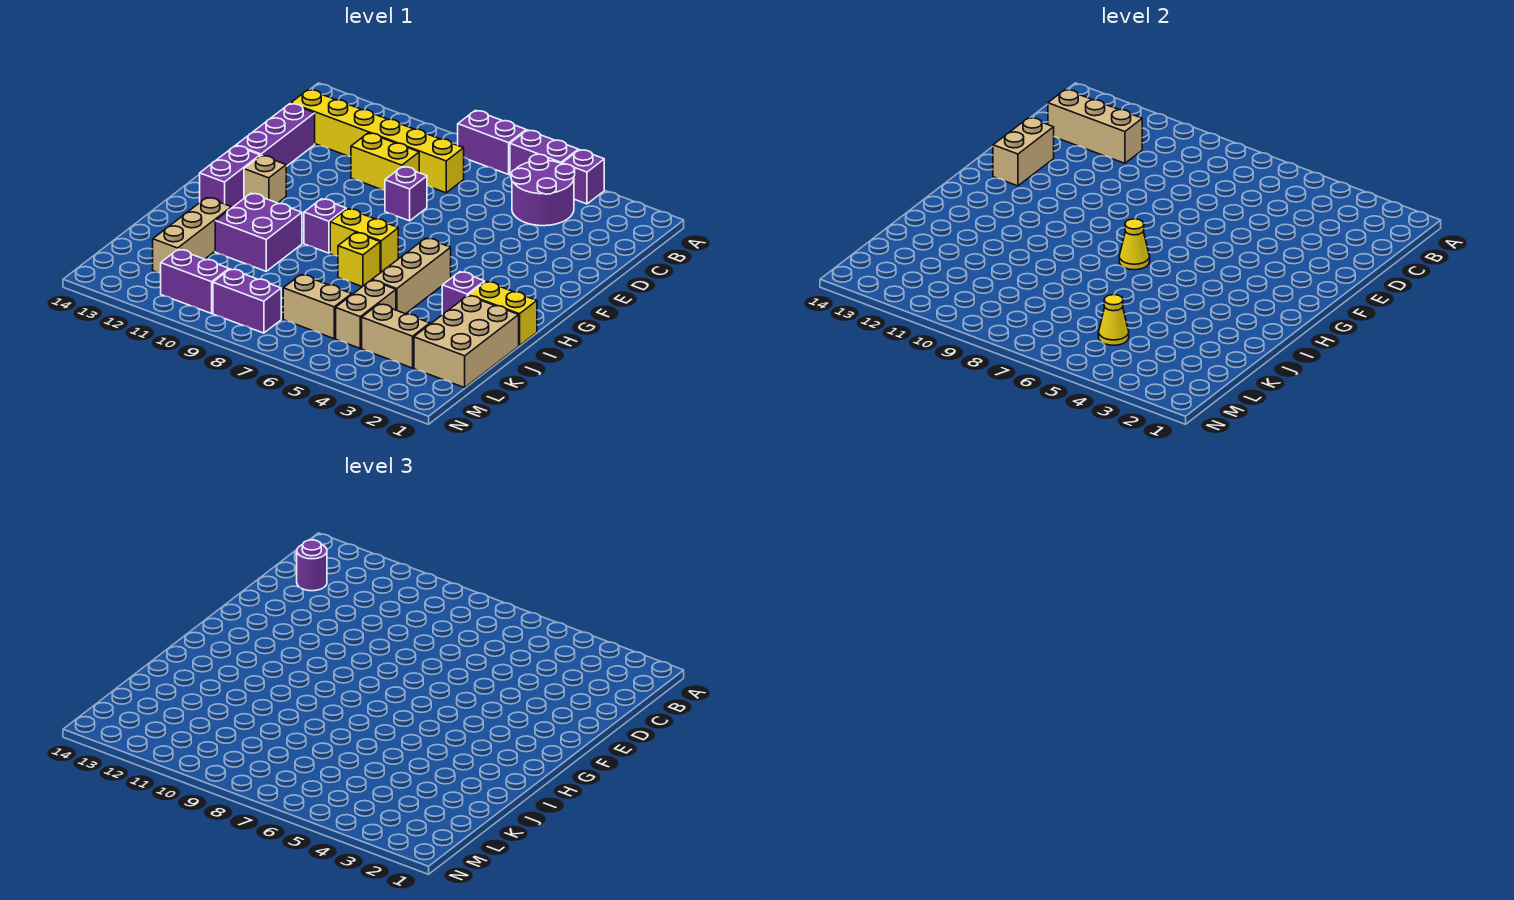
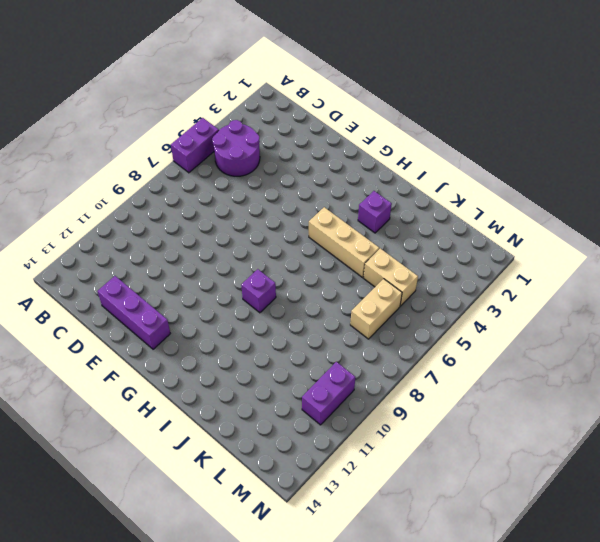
none -> purple brick A4 level 1
none -> purple brick A7:A8 level 1
none -> yellow brick C8:C13 level 1

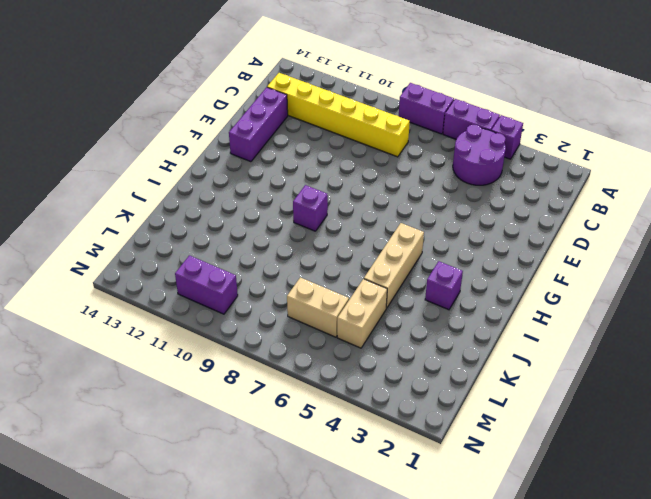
none -> yellow brick D9:D10 level 1
none -> purple brick E8 level 1
none -> tan brick G12 level 1

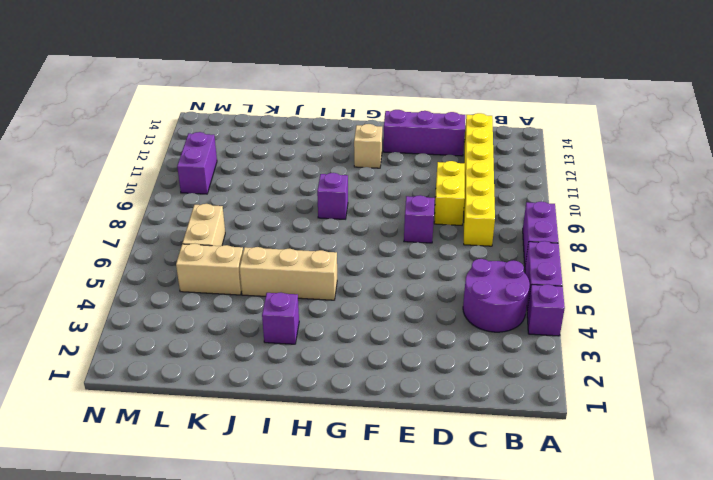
none -> purple brick G13:H13 level 1
none -> yellow brick H7:H8 level 1
none -> yellow brick I1:I2 level 1

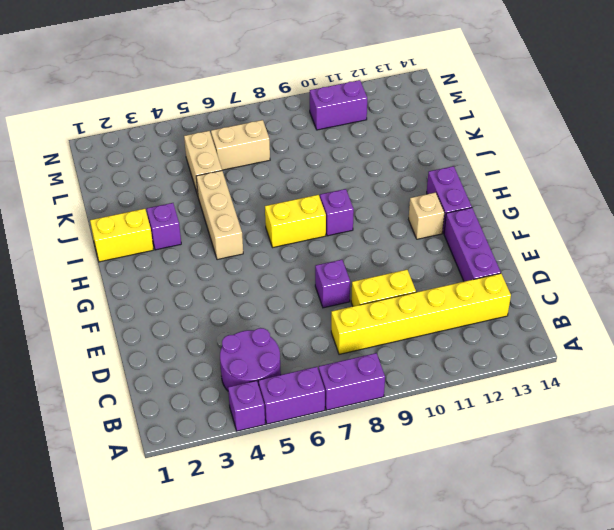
none -> yellow brick I7 level 1
none -> purple brick I10:J11 level 1
none -> tan brick J1:L2 level 1

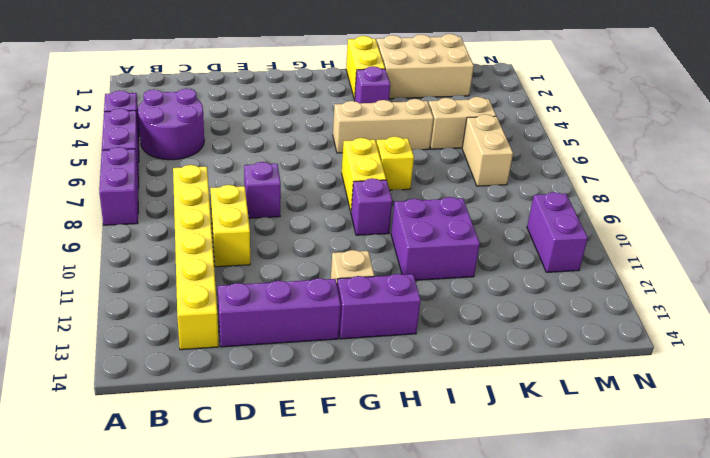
none -> tan brick J12:L12 level 1
none -> tan brick L3:L4 level 1
none -> purple brick M8:M9 level 1

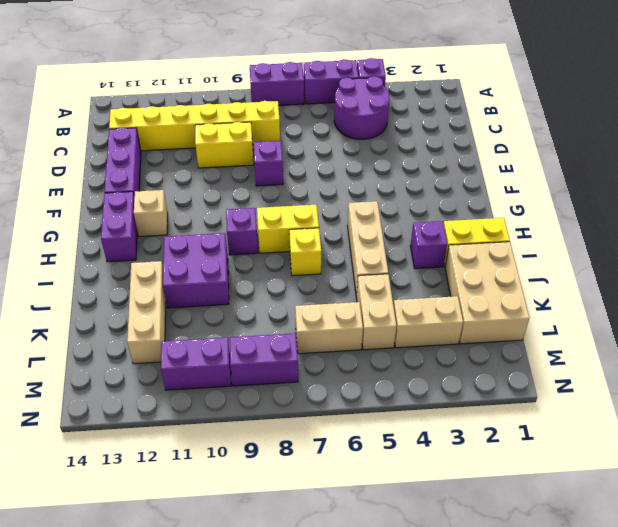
none -> tan brick C11:C13 level 2
none -> tan brick E13:F13 level 2
none -> yellow cone H7 level 2

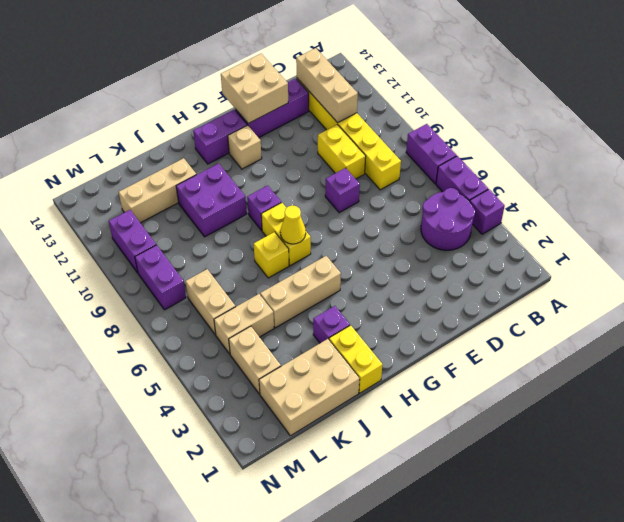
tan brick E13:F14 level 2 -> tan brick E13:F13 level 2
none -> yellow cone L5 level 2
none -> purple round brick C13 level 3

